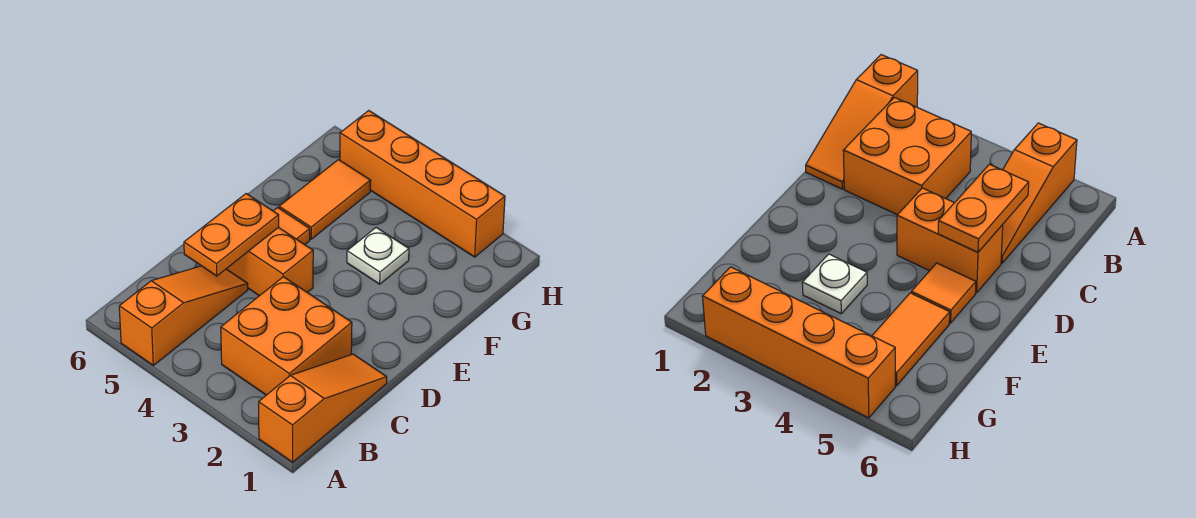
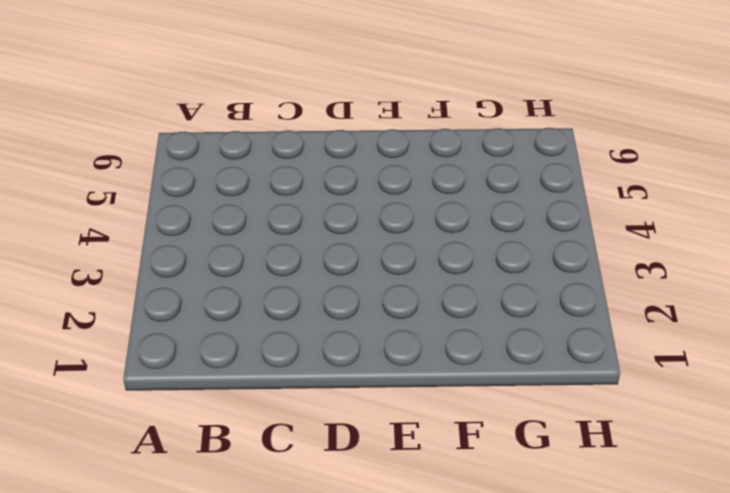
none -> orange slope A1:C1 level 1 top A
none -> orange slope A5:C5 level 1 top A

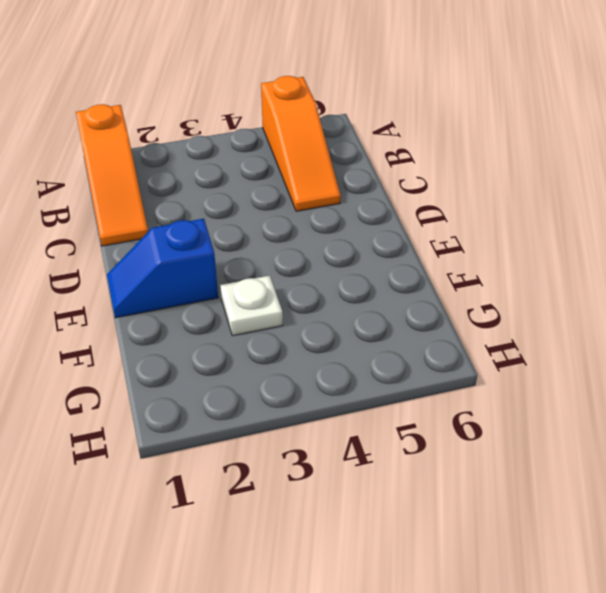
blue slope E1:E2 level 1 top 2 -> none
none -> orange brick B2:C3 level 1
none -> orange brick D4:D5 level 1

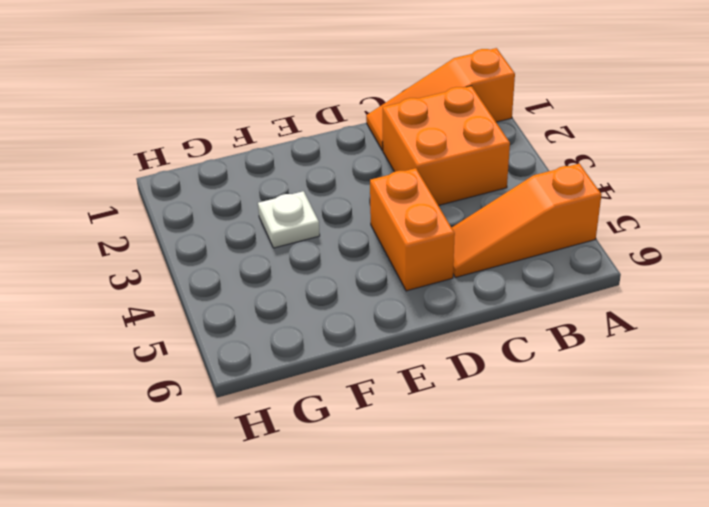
none -> orange tile E5 level 1
none -> orange tile F5:G5 level 1

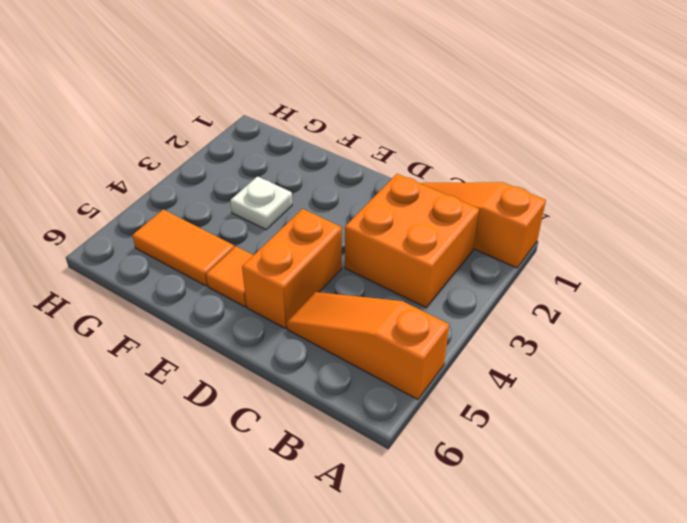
none -> orange brick H2:H5 level 1
none -> orange plate C5:D5 level 2

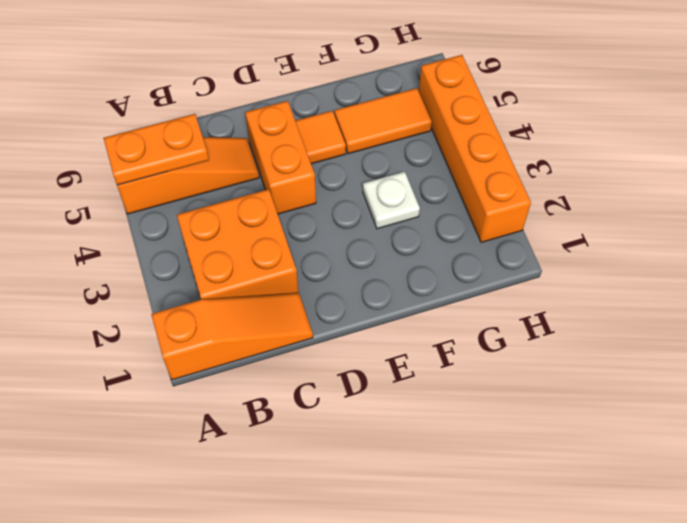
orange plate A5:B5 level 2 -> orange plate C5:D5 level 2

